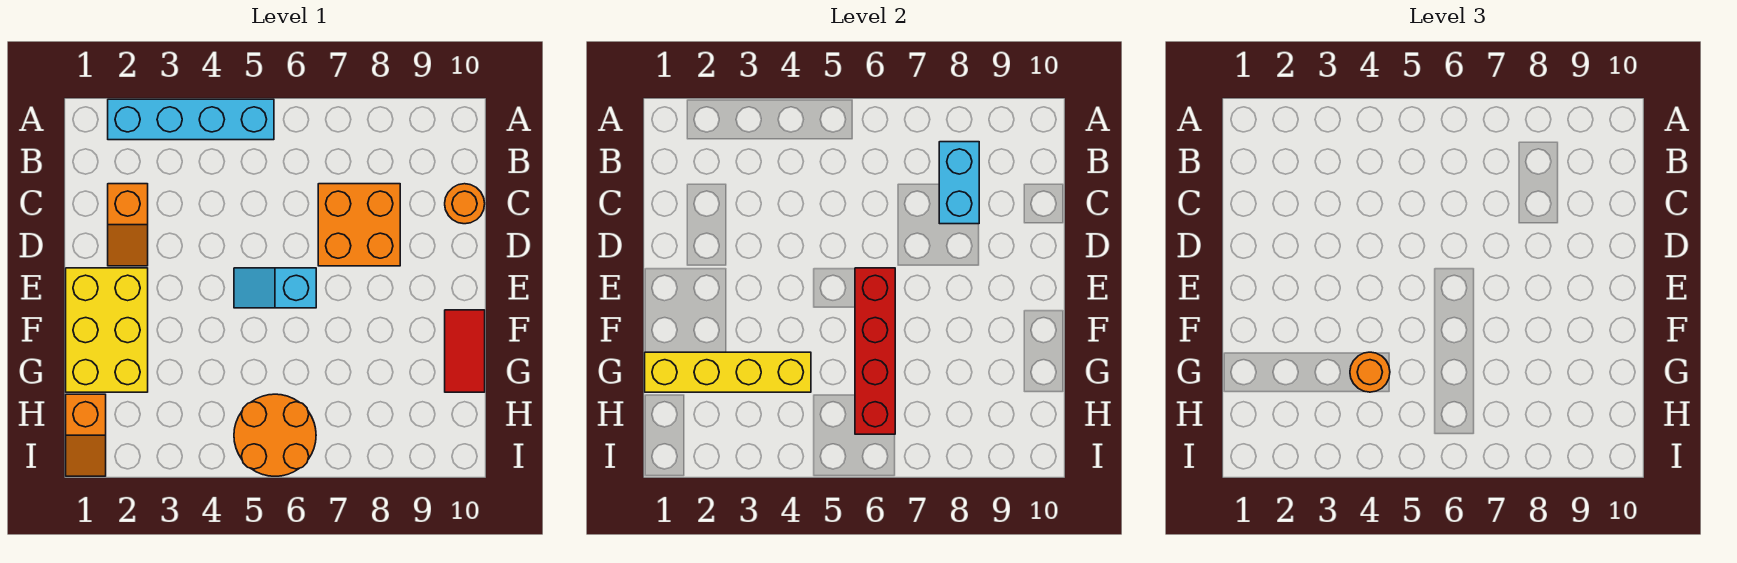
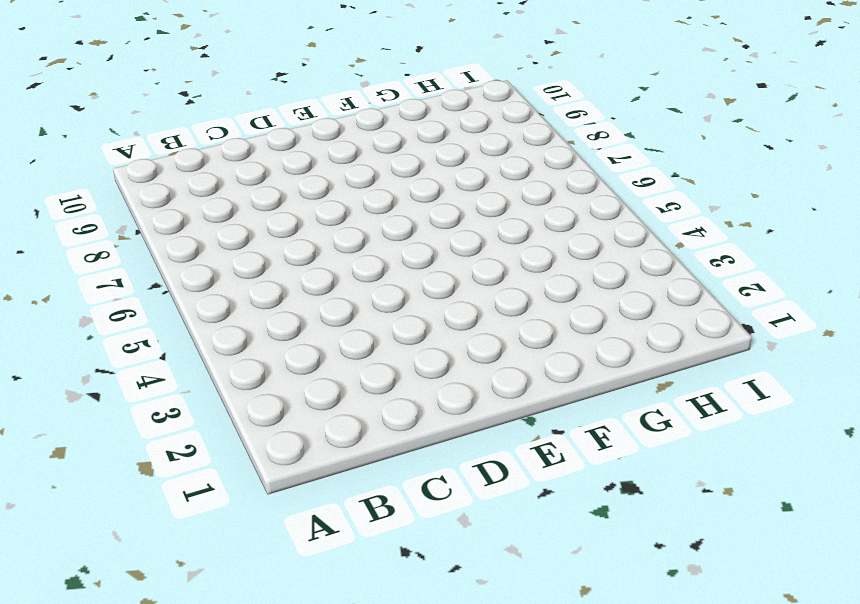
none -> cyan brick A2:A5 level 1
none -> orange slope C2:D2 level 1 top C
none -> orange brick C7:D8 level 1

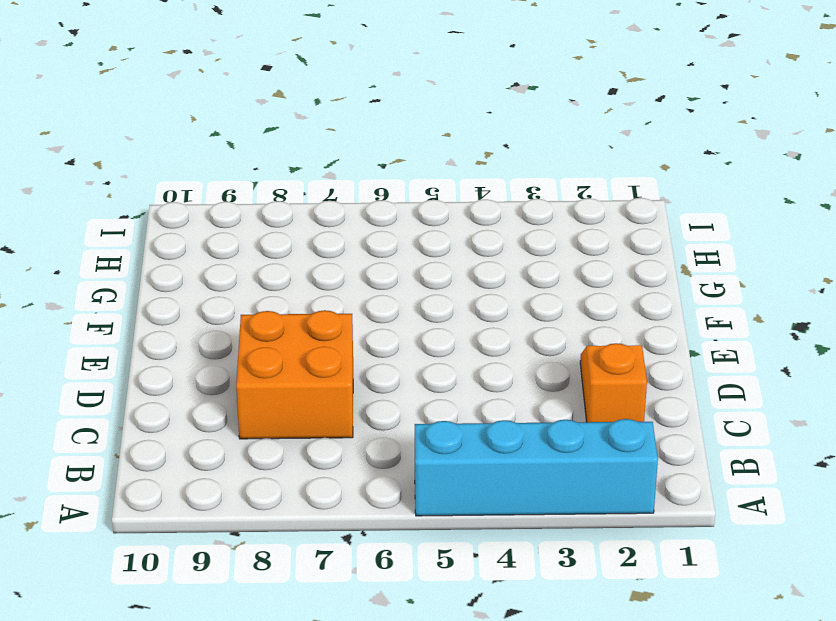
none -> orange round brick C10 level 1
none -> yellow brick E1:G2 level 1
none -> cyan slope E5:E6 level 1 top 6

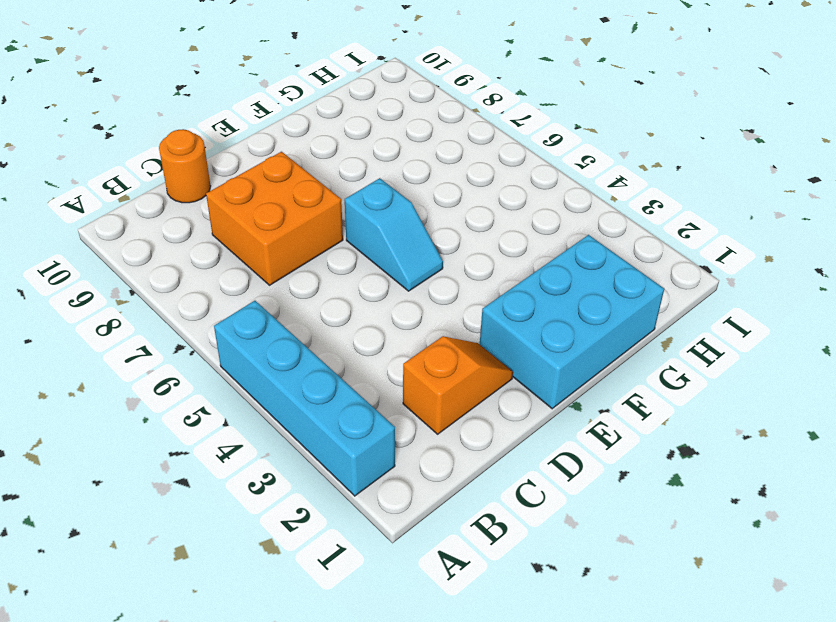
cyan brick E1:G2 level 1 -> yellow brick E1:G2 level 1
none -> red tile F10:G10 level 1
none -> orange slope H1:I1 level 1 top H
none -> orange round brick H5:I6 level 1

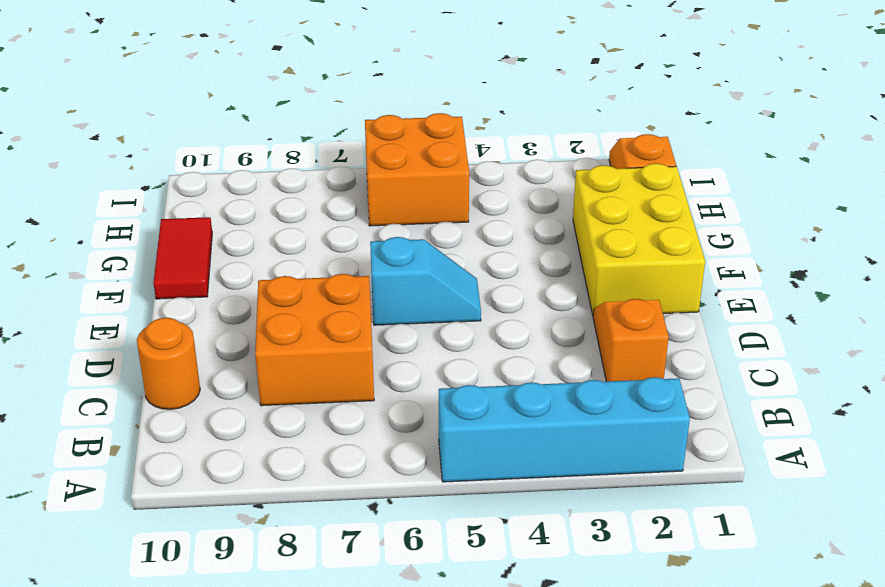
orange brick H5:I6 level 1 -> orange round brick H5:I6 level 1
none -> cyan brick B8:C8 level 2
none -> red brick E6:H6 level 2
none -> yellow brick G1:G4 level 2

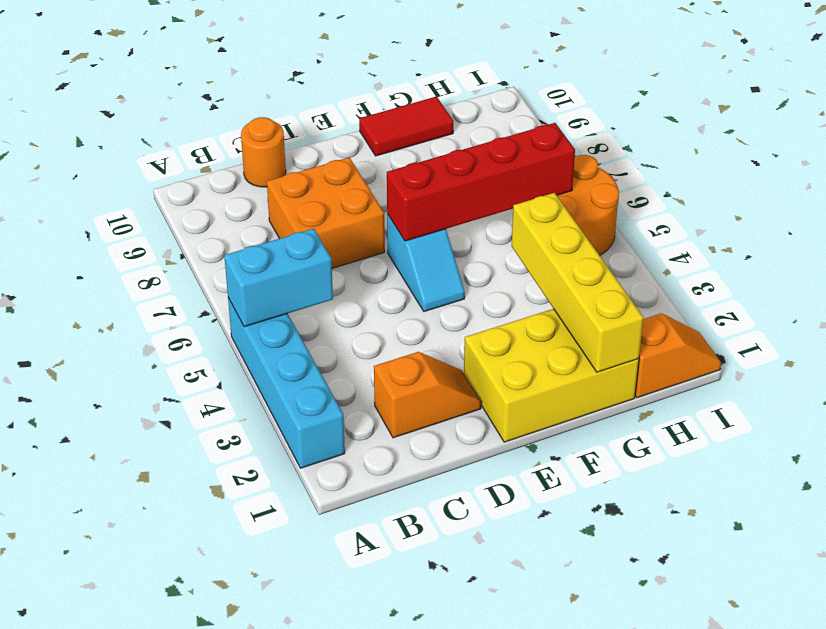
cyan brick A5:B5 level 2 -> cyan brick B8:C8 level 2
none -> orange round brick G4 level 3

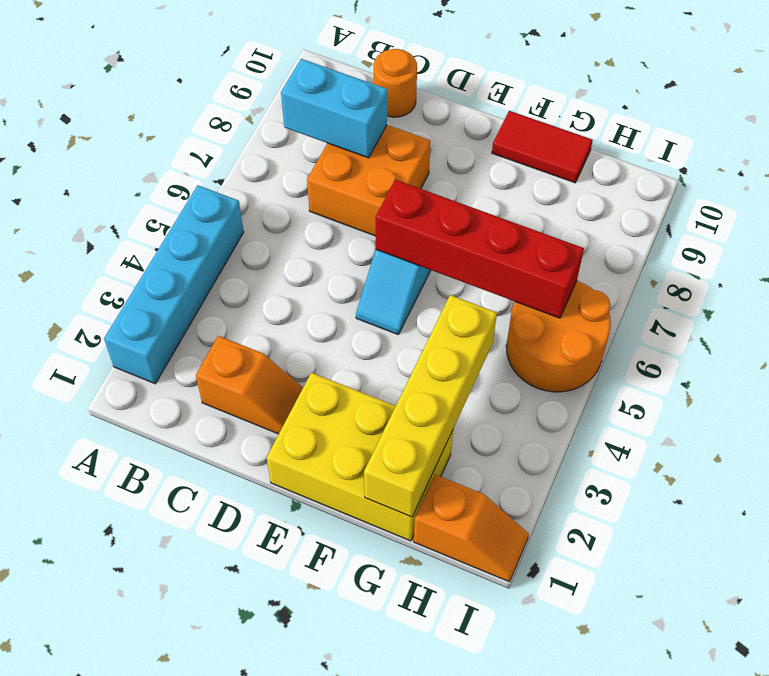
none -> orange round brick G4 level 3

